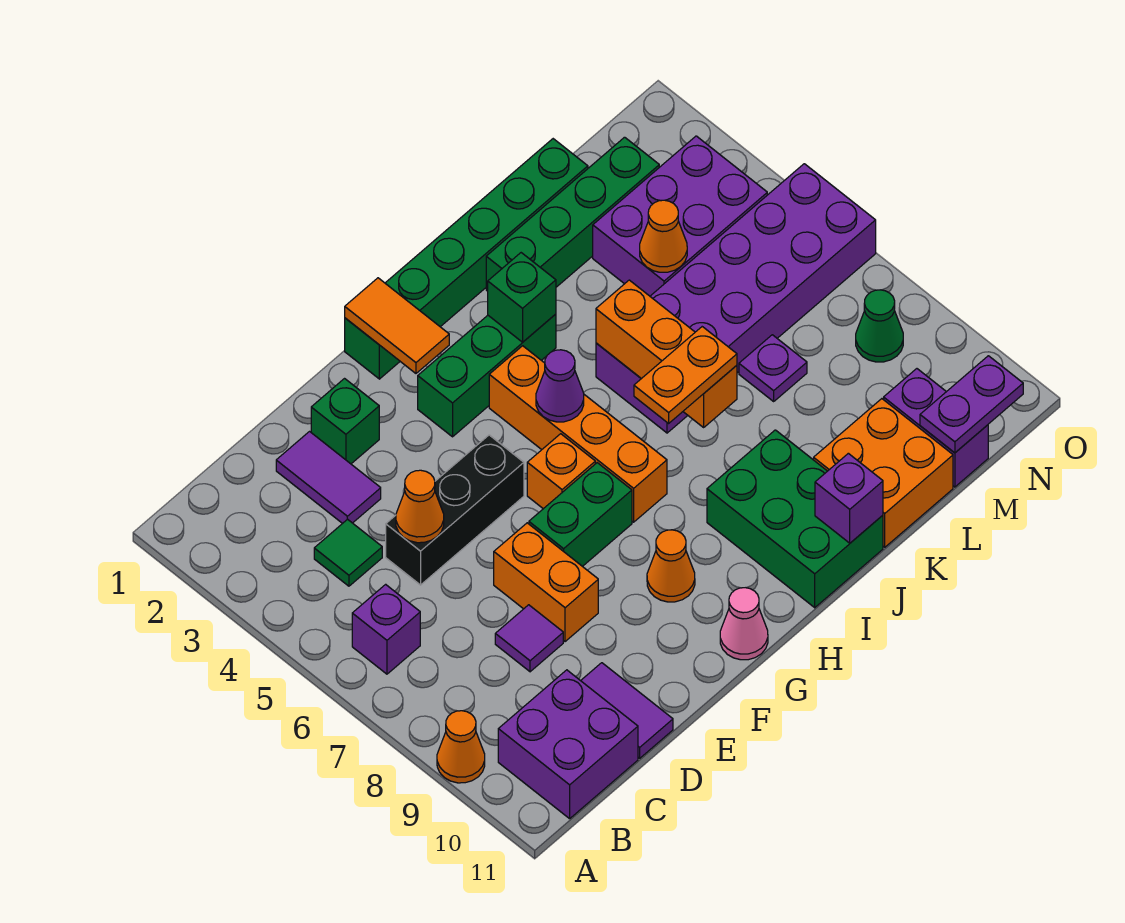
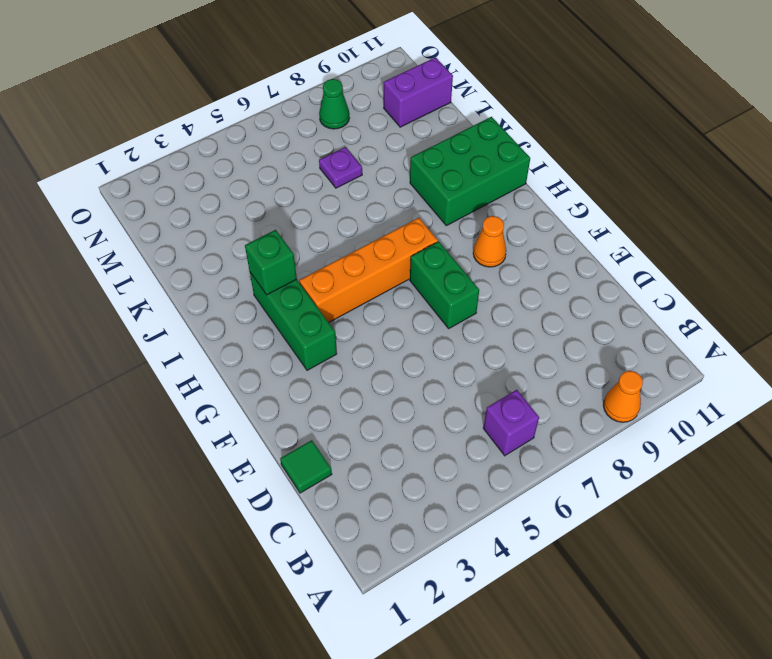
green tile D1 level 1 -> green tile C4 level 1
none -> purple brick B10:C11 level 1
none -> purple tile D2:D3 level 1
none -> black brick D5:F5 level 1
none -> purple tile D8 level 1

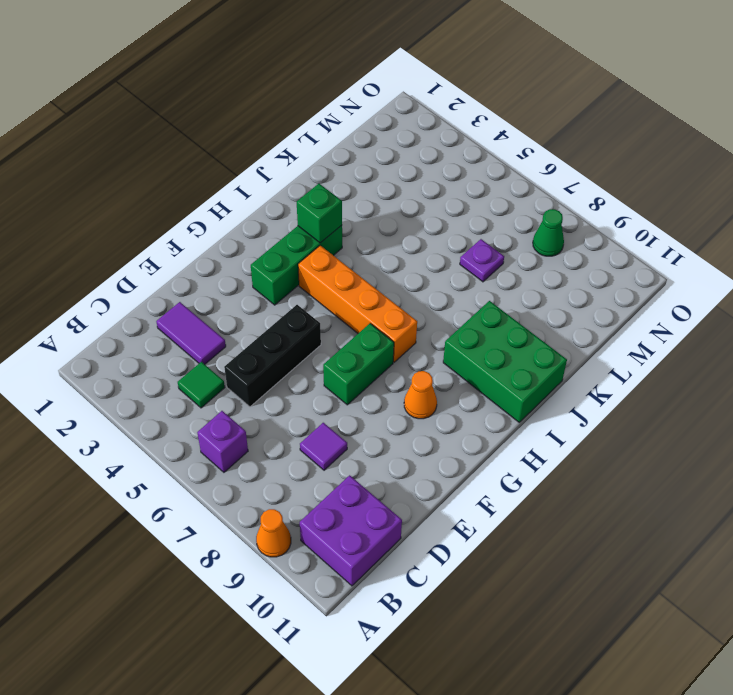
none -> purple tile D10:D11 level 1
none -> green brick E2 level 1
none -> orange brick E7:E8 level 1
none -> green brick G1:L1 level 1

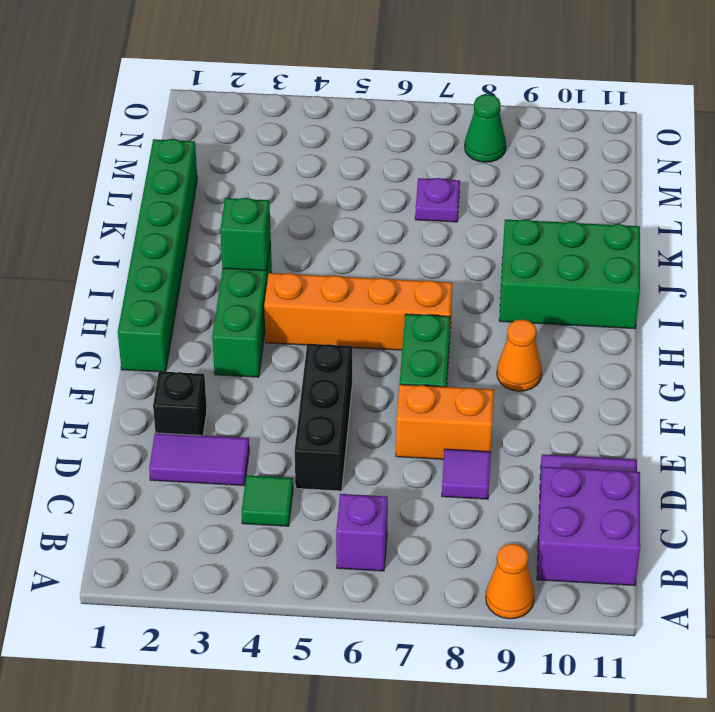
black brick E2 level 1 -> green brick E2 level 1
none -> orange brick G6 level 1
none -> pink cone G11 level 1
none -> green brick J2:M2 level 1
none -> purple brick J5:O6 level 1

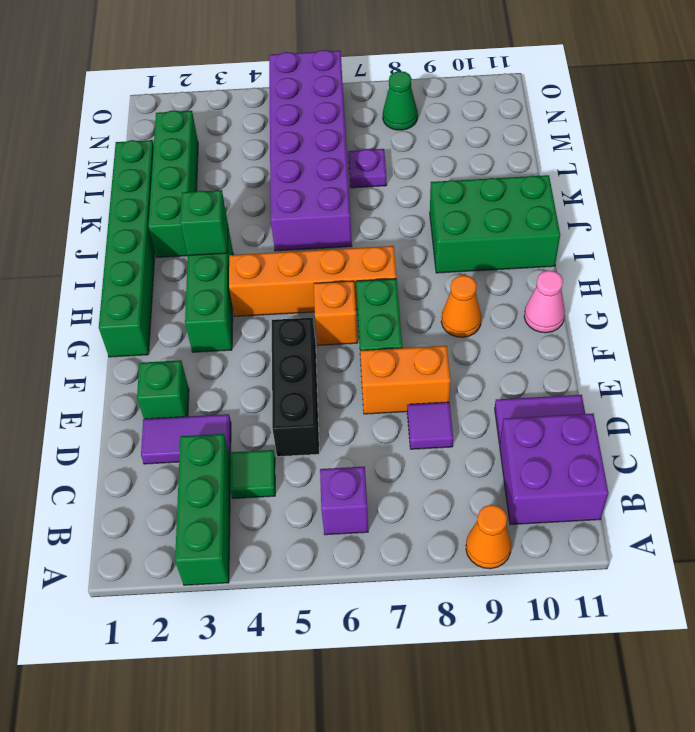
green brick A3:C3 level 1 -> none
none -> orange brick K10:L11 level 1
none -> purple brick L3:N4 level 1
none -> purple brick M10:M11 level 1
none -> orange cone D5 level 2

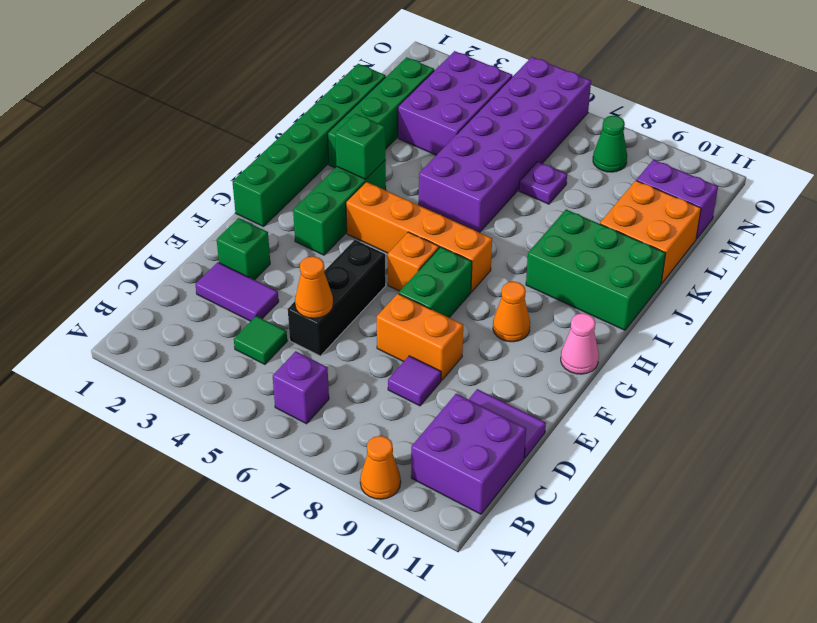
none -> orange tile G1:G2 level 2
none -> purple cone H5 level 2
none -> orange brick J5:J7 level 2
none -> purple brick J11 level 2

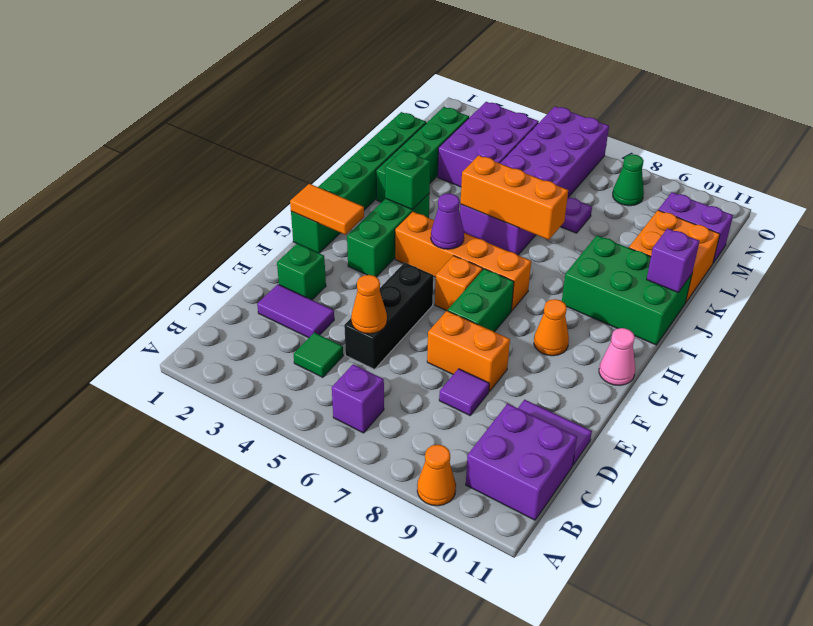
none -> orange cone L4 level 2
none -> purple plate M11:N11 level 2
none -> orange plate I7:J7 level 3

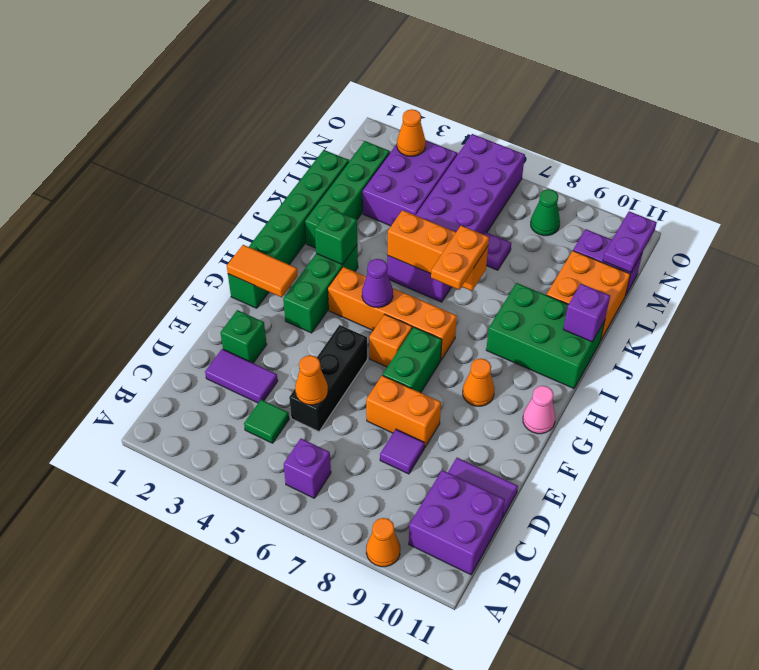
orange cone N3 level 2 -> orange cone L4 level 2

